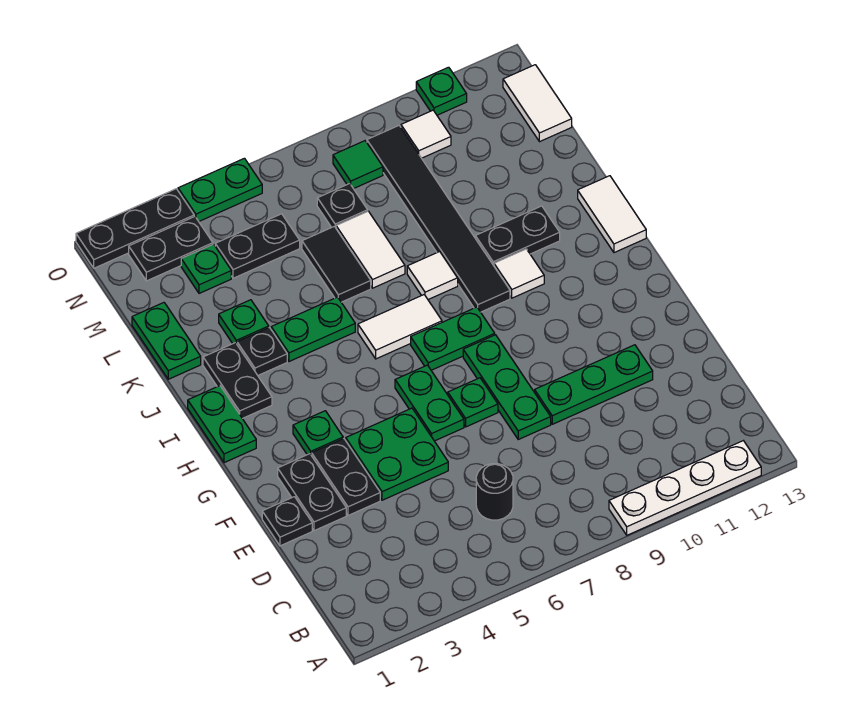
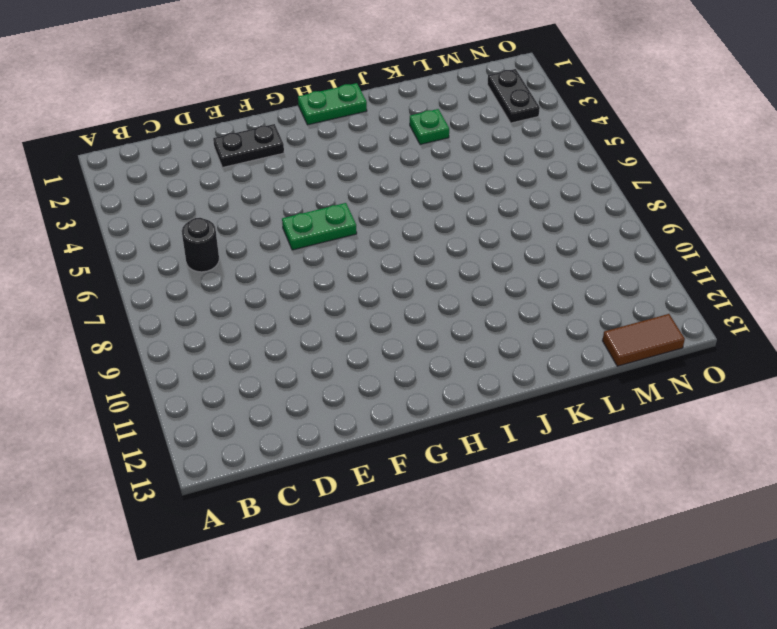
brown tile M13:N13 level 1 -> white tile M13:N13 level 1
none -> white plate A9:A12 level 1
none -> black plate E1 level 1
none -> black plate E3:F3 level 1
none -> green plate E4:F5 level 1

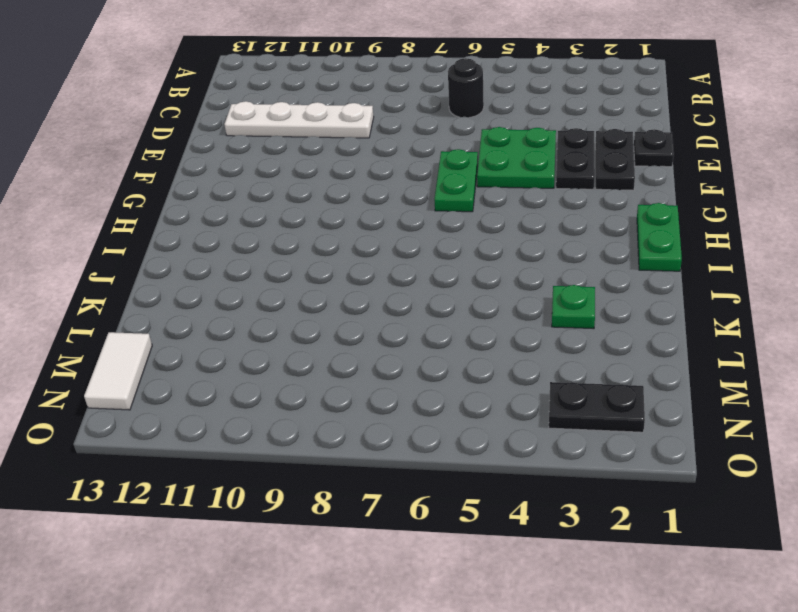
white plate D9:D12 level 1 -> white plate A9:A12 level 1
none -> green plate E8:G8 level 1
none -> green plate E9:E11 level 1
none -> green plate F7 level 1
none -> green plate G3 level 1

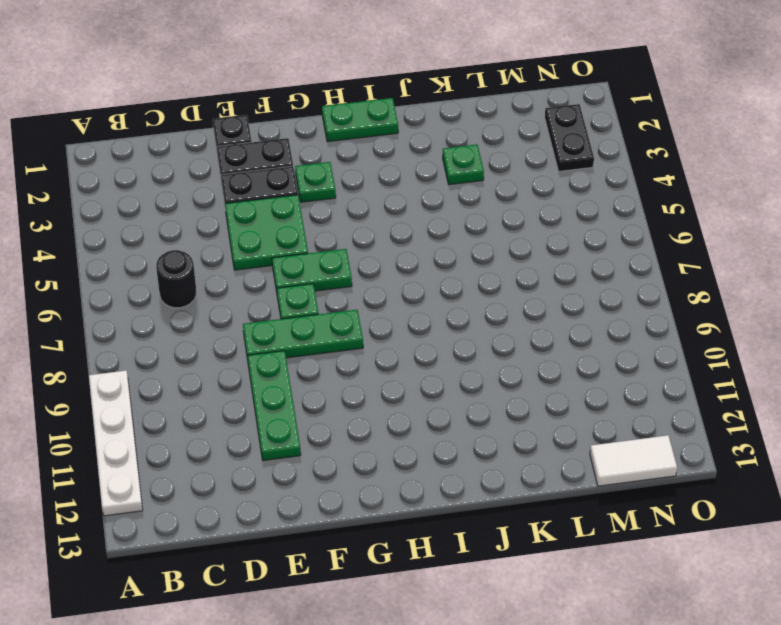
none -> green plate H7:H8 level 1
none -> black plate I2:J2 level 1
none -> white tile I6:I7 level 1
none -> black tile I9:N9 level 1

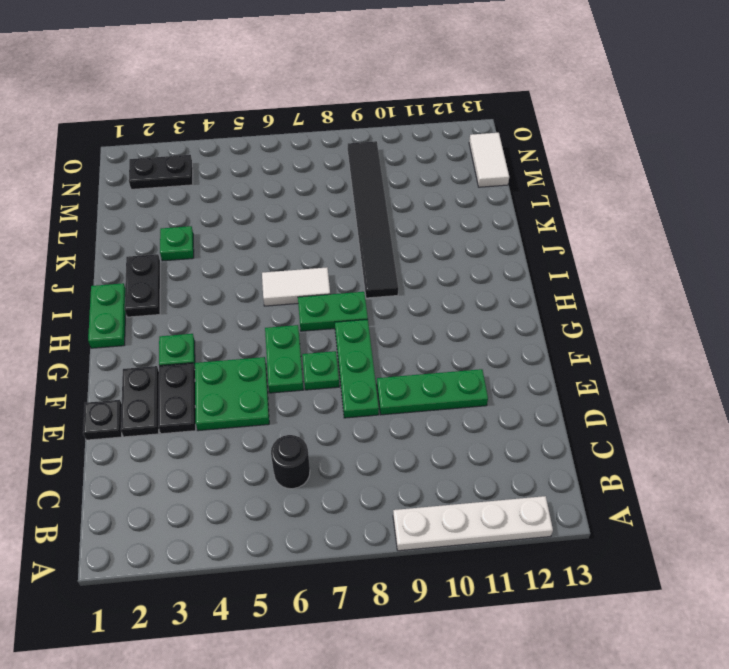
none -> white tile I10 level 1
none -> white tile I13:J13 level 1
none -> black plate J3 level 1
none -> green plate J4:J5 level 1

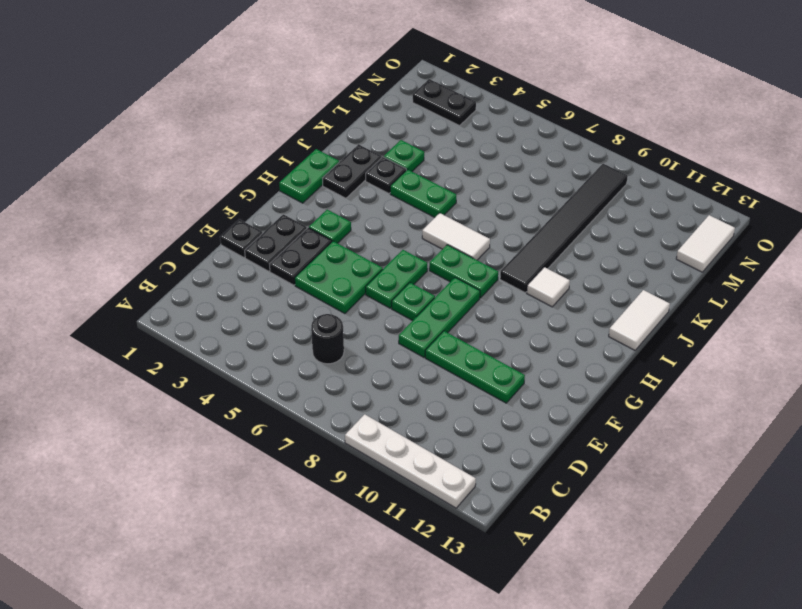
none -> white tile J8 level 1
none -> black plate J10:J11 level 1
none -> green plate K1:L1 level 1
none -> black tile K6:L6 level 1

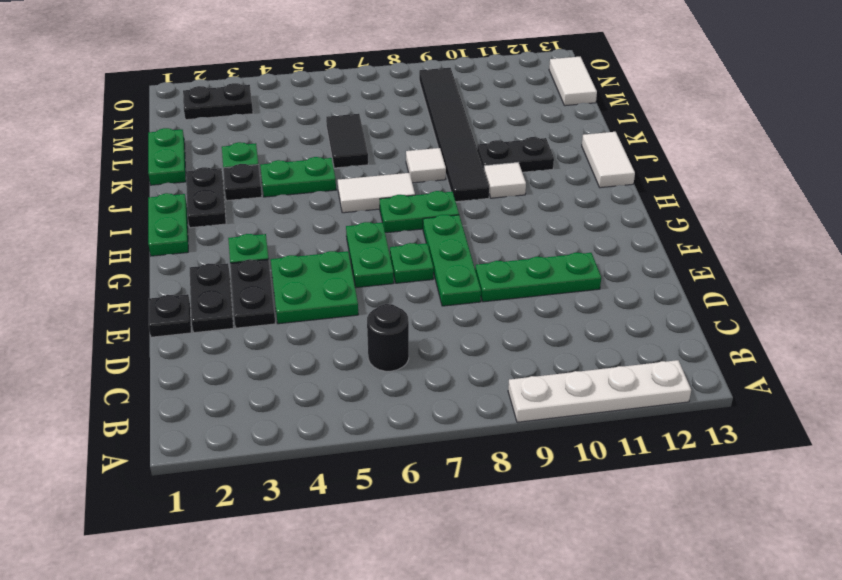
none -> white tile K7:L7 level 1
none -> green plate M3 level 1
none -> black plate M4:M5 level 1
none -> black plate M7 level 1

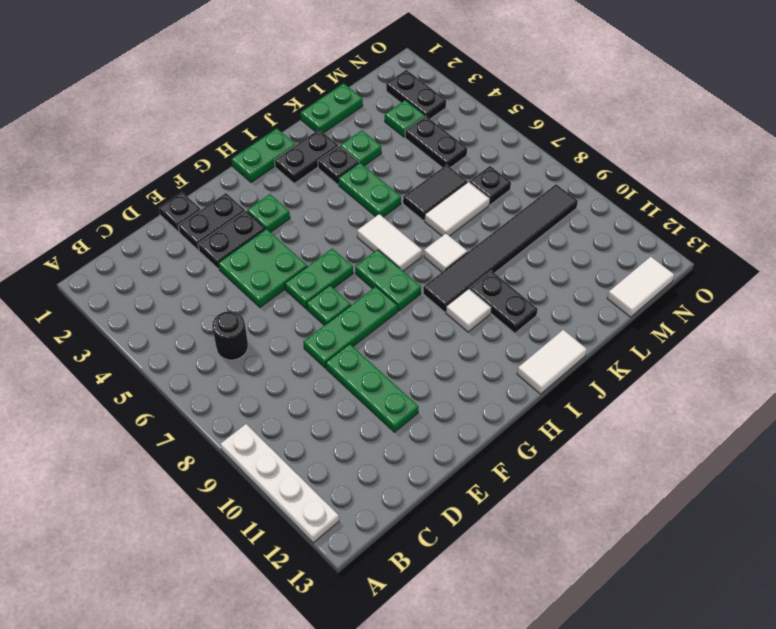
none -> green tile N8 level 1
none -> white tile N10 level 1
none -> black plate O1:O3 level 1
none -> green plate O4:O5 level 1

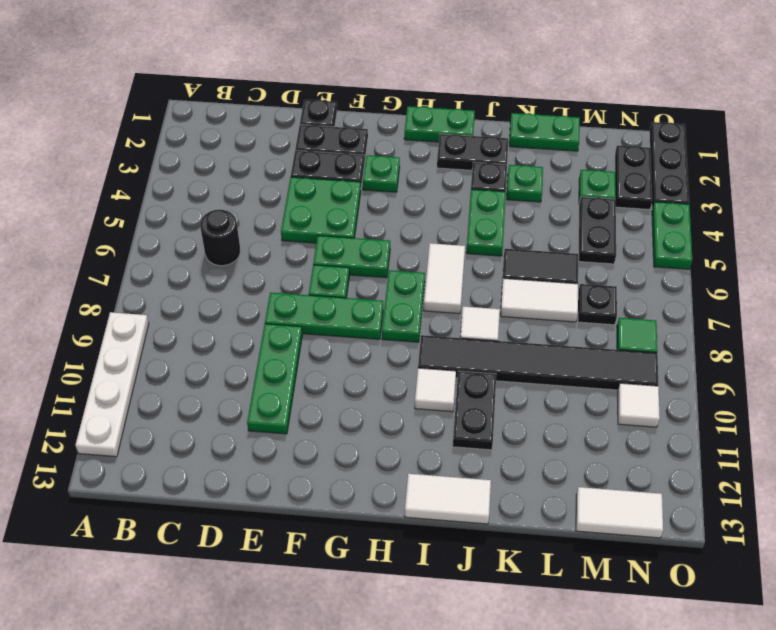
none -> green plate O11 level 1

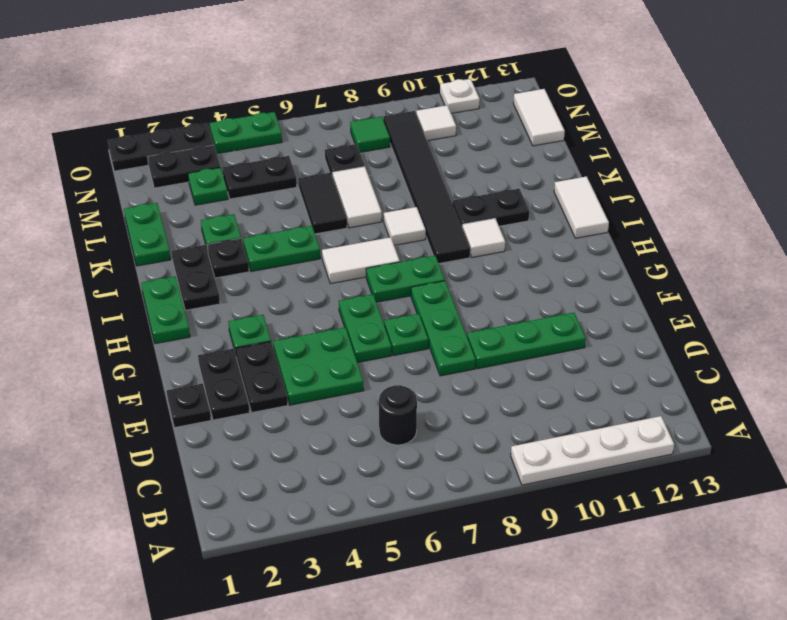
white plate O11 level 1 -> green plate O11 level 1

